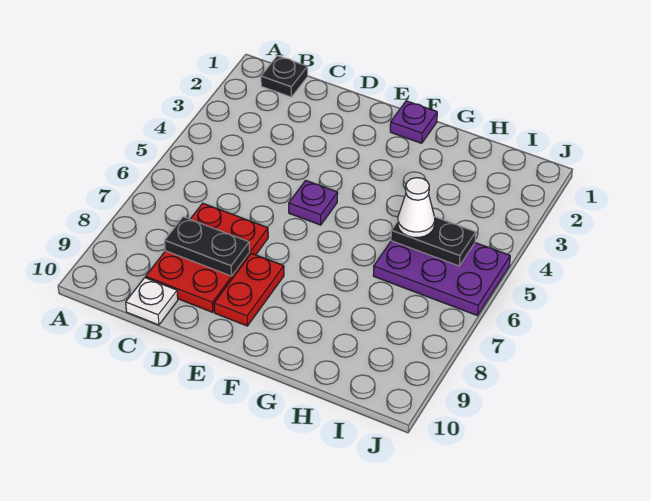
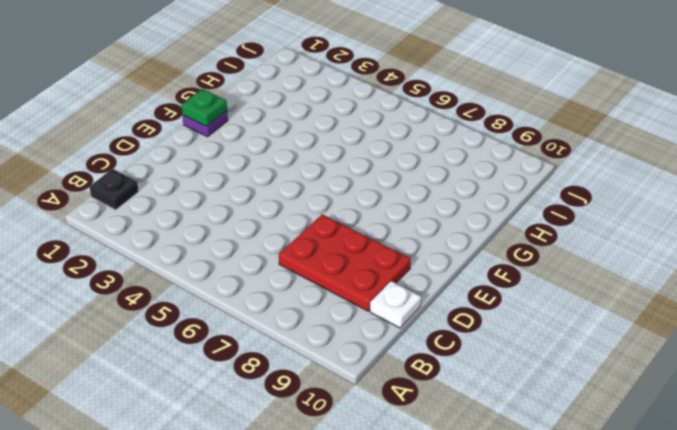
green plate F1 level 2 -> none
none -> purple plate E5 level 1
none -> red plate E8:E9 level 1

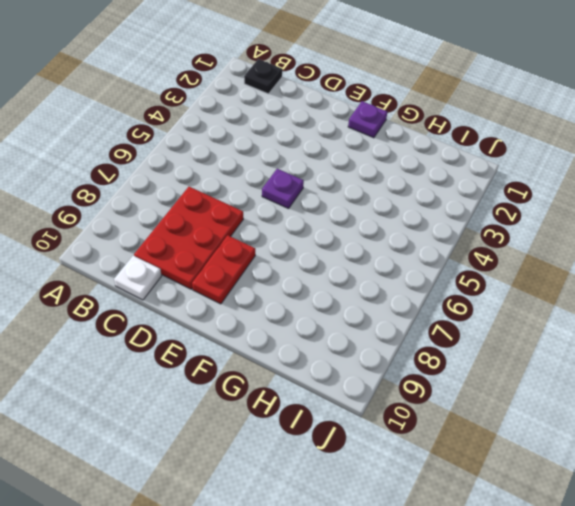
none -> purple plate H5:J6 level 1
none -> black plate C8:D8 level 2

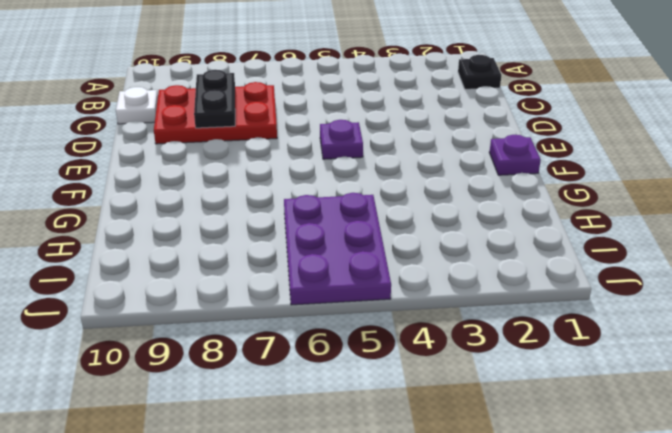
none -> red plate E8:E9 level 1
none -> black plate H5:I5 level 2

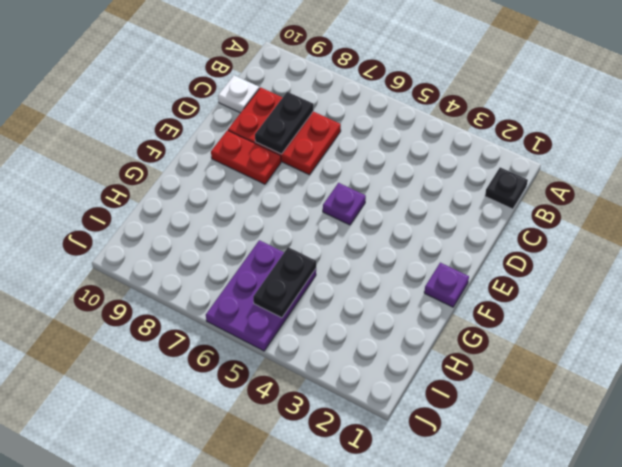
none -> white cone H5 level 3

